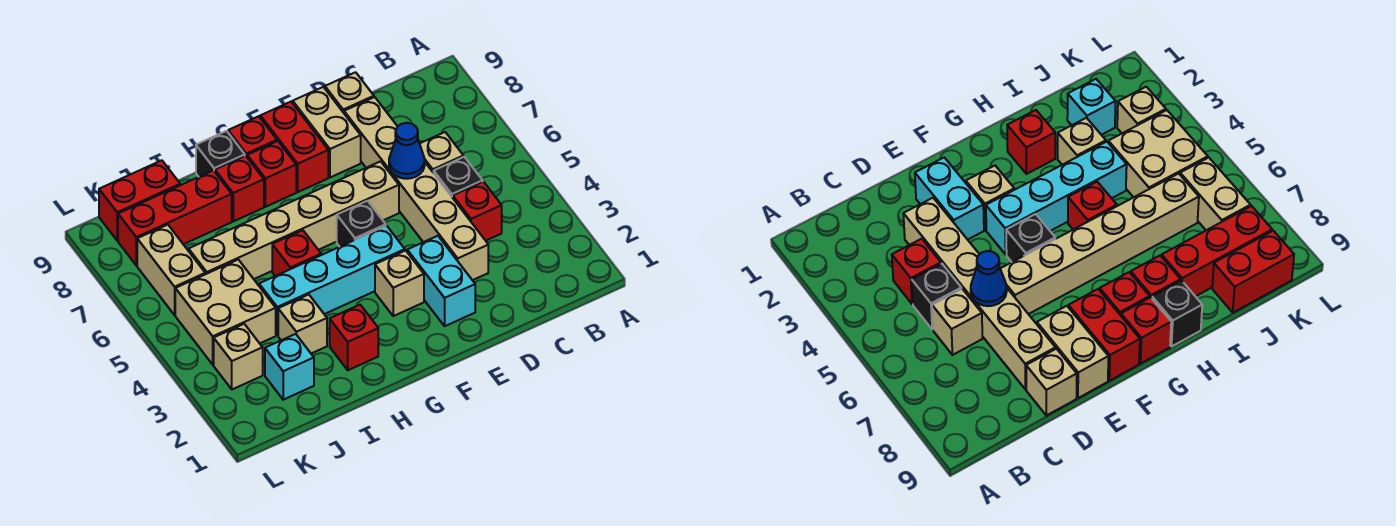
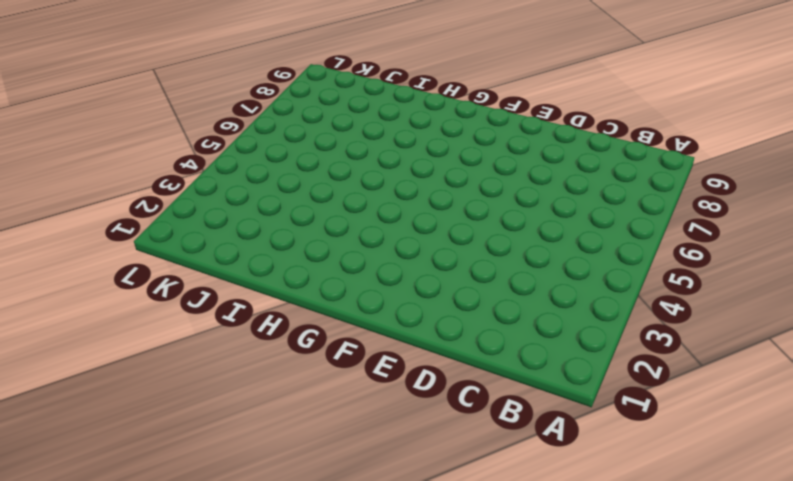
none -> red brick C4 level 1
none -> black brick C5 level 1
none -> tan brick C6 level 1

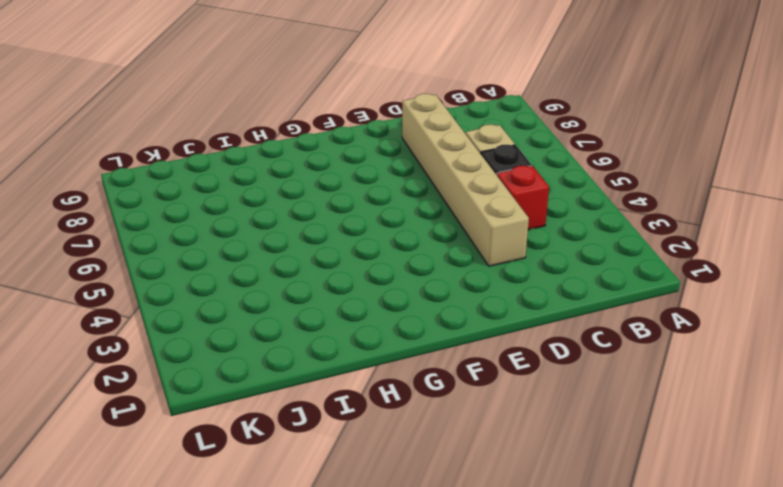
none -> tan brick D9 level 1
none -> cyan brick E2:E3 level 1
none -> tan brick E6:J6 level 1

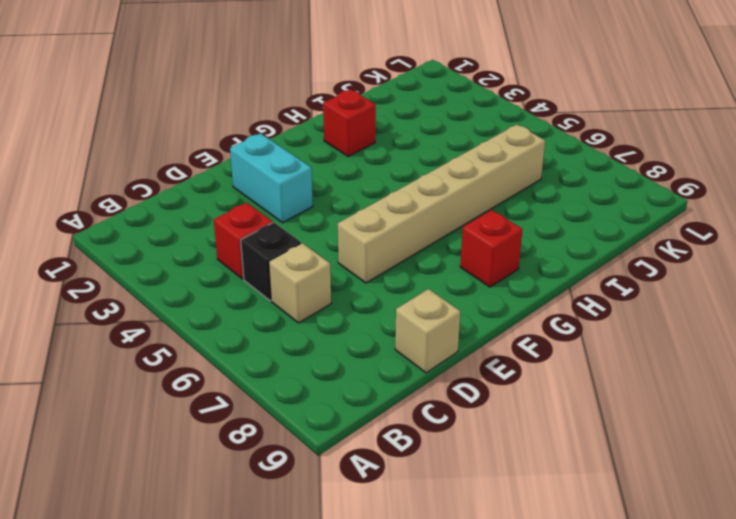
none -> tan brick D3:D8 level 1
none -> tan brick E8:E9 level 1
none -> tan brick F3 level 1

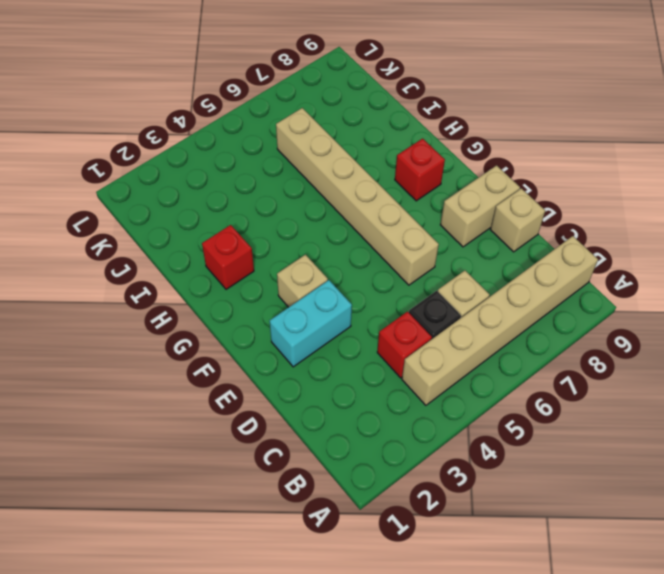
tan brick B4:B9 level 1 -> tan brick D3:D8 level 1
none -> cyan brick F4:I4 level 1
none -> black brick F5 level 1
none -> red brick F8:F9 level 1

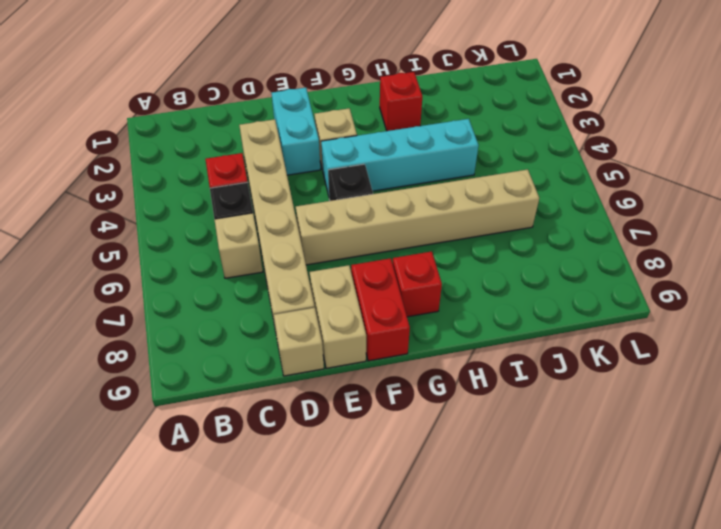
none -> red brick G9 level 1
none -> red brick H5 level 1
none -> red brick H8 level 1

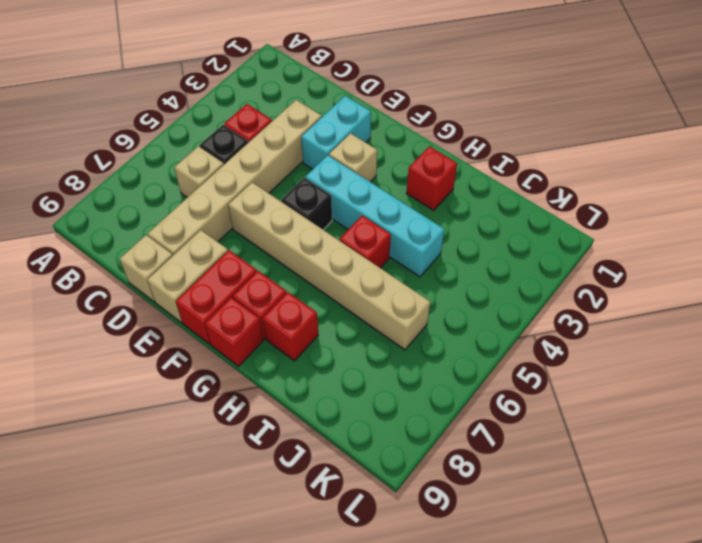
none -> black brick H9 level 1
none -> tan brick I3 level 1
none -> red brick I8:K8 level 1

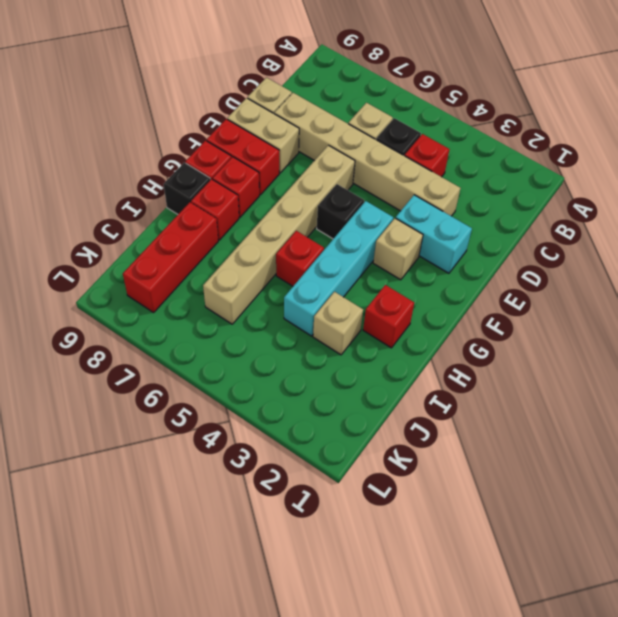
none -> cyan brick J2 level 1
none -> tan brick J4:K5 level 1
none -> red brick J9:K9 level 1

